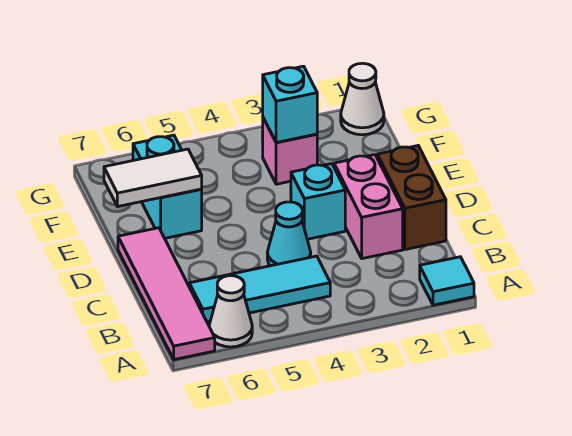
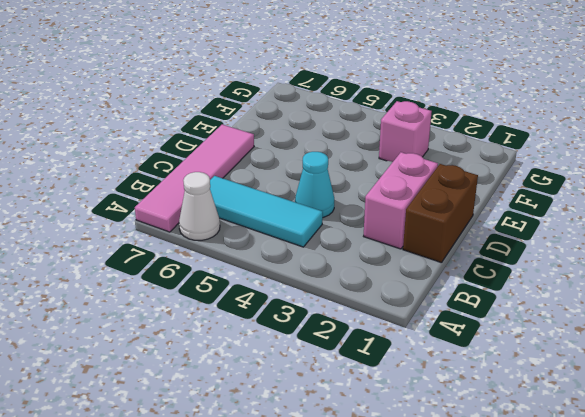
none -> cyan tile A1 level 1
none -> cyan brick D3 level 1
none -> cyan brick E6:F6 level 1

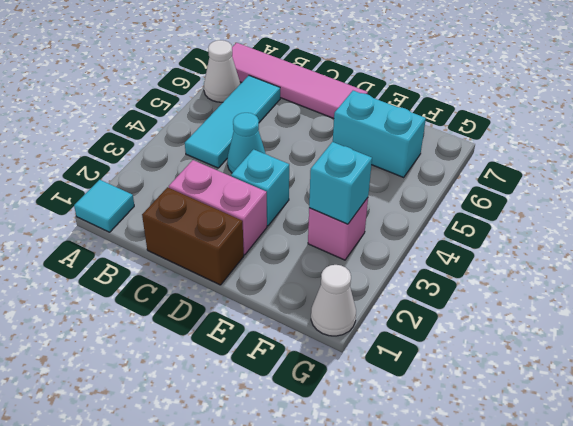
none -> white tile E6:E7 level 2

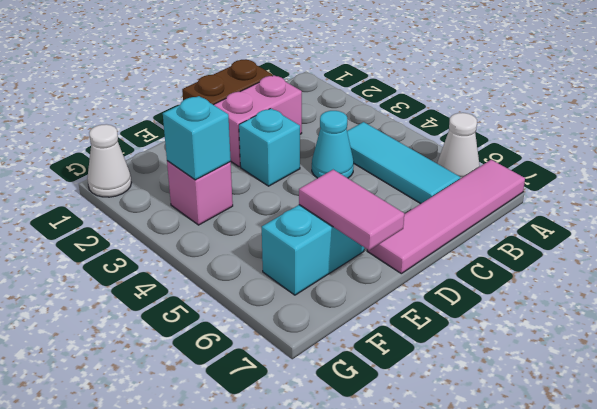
pink tile E6:E7 level 2 -> white tile E6:E7 level 2
none -> cyan tile A1 level 1

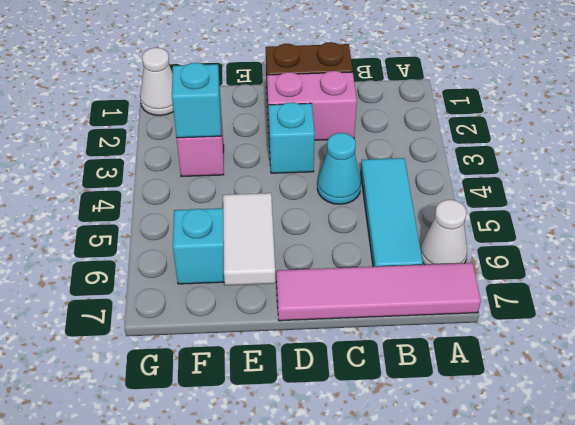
none -> cyan tile A1 level 1

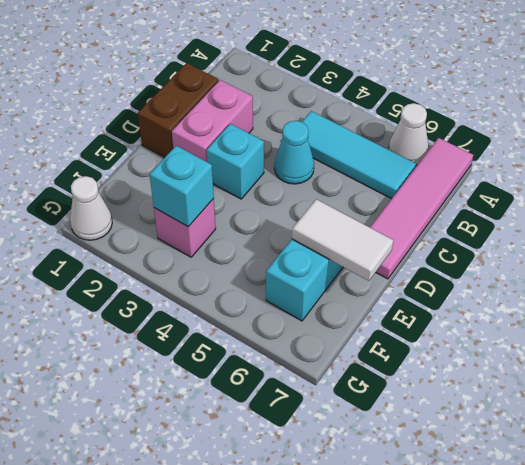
none -> cyan tile A1 level 1

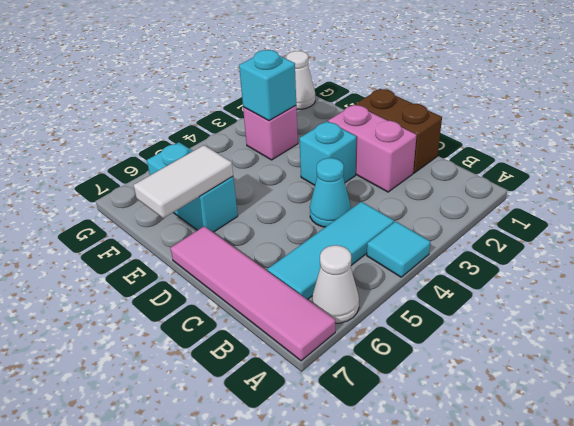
cyan tile A4 level 1 -> cyan tile A1 level 1

